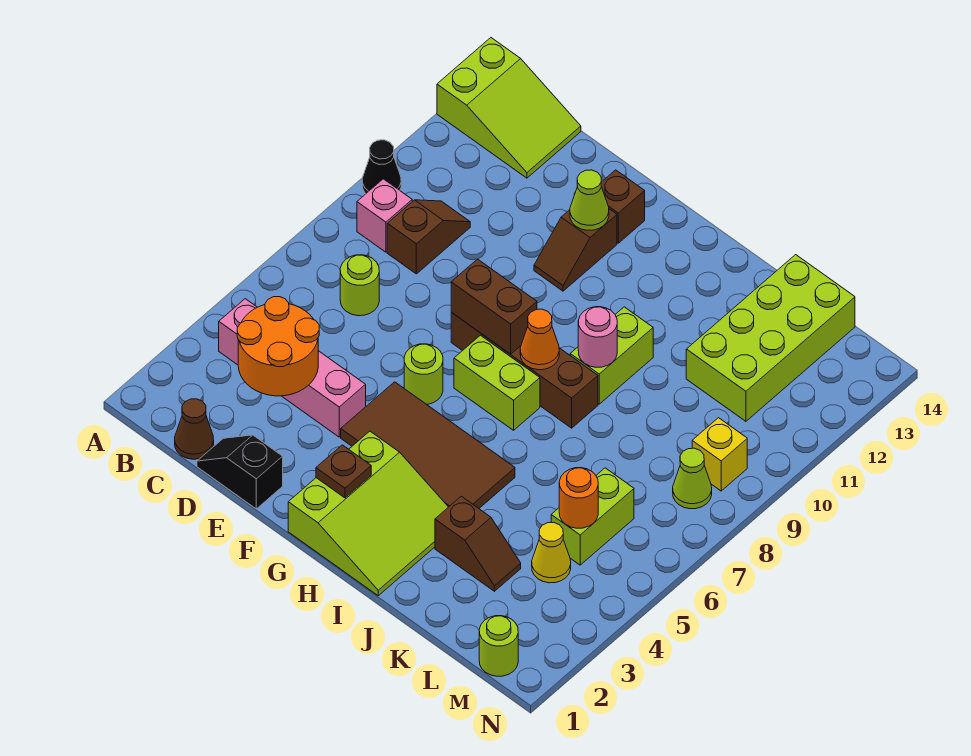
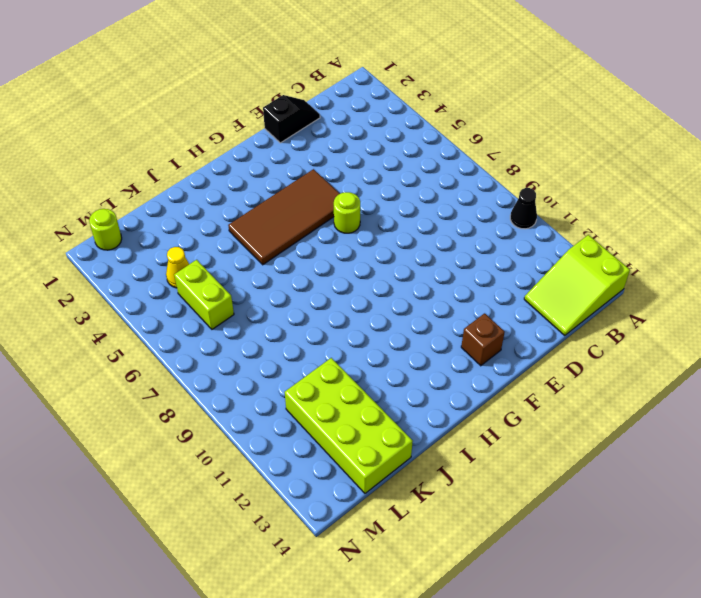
none -> pink brick B4:E4 level 1
none -> pink brick B9 level 1
none -> brown cone C1 level 1
none -> lime round brick C7 level 1

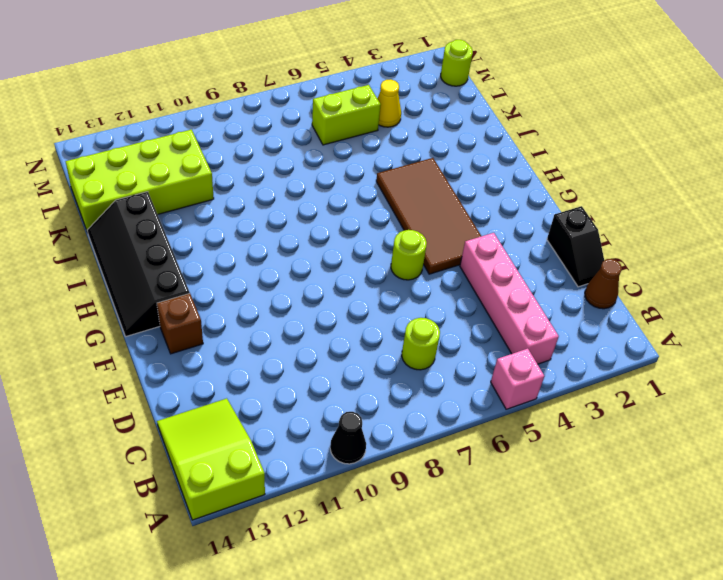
pink brick A5 level 1 -> pink brick B9 level 1
black slope G13:J14 level 1 top 13 -> none
none -> brown slope C9:C10 level 1 top 9
none -> brown brick F8:I8 level 1
none -> brown slope F11:F12 level 1 top 12
none -> lime slope G1:I3 level 1 top G

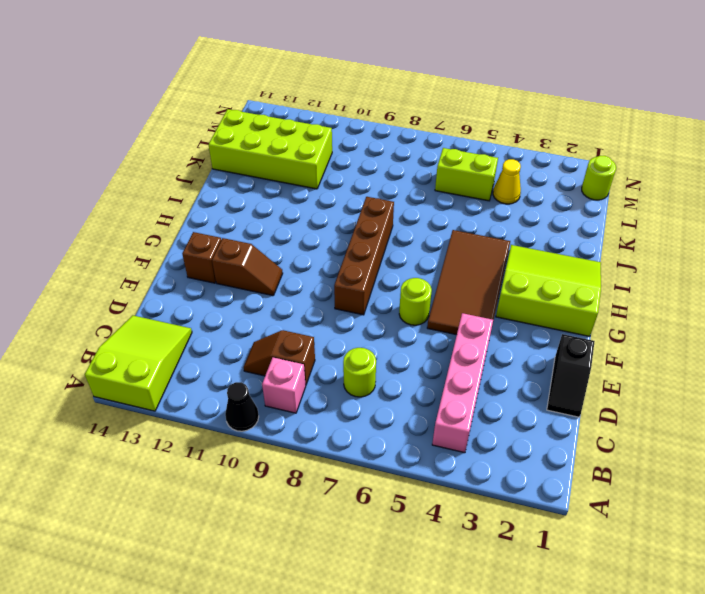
none -> brown cone C1 level 1
none -> lime brick G7:H7 level 1
none -> lime brick I9:I10 level 1
none -> brown slope J3:K3 level 1 top J

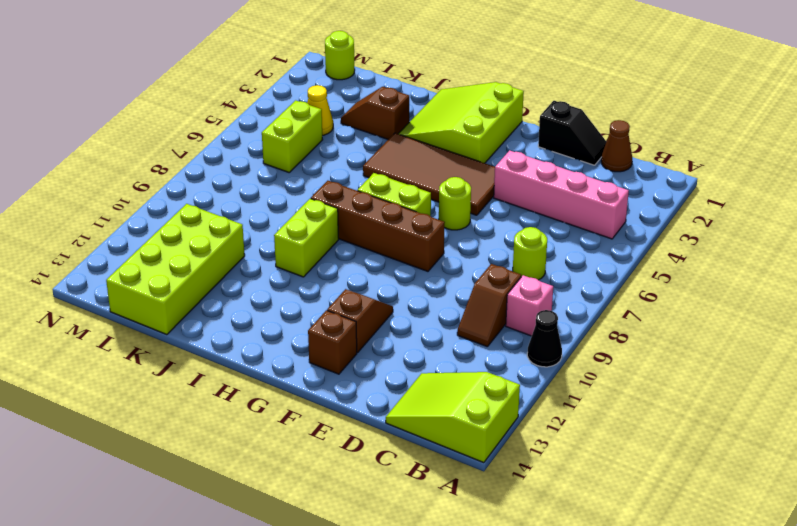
none -> lime cone M8 level 1
none -> yellow brick M9 level 1
none -> orange round brick C3:D4 level 2
none -> brown brick F8:G8 level 2

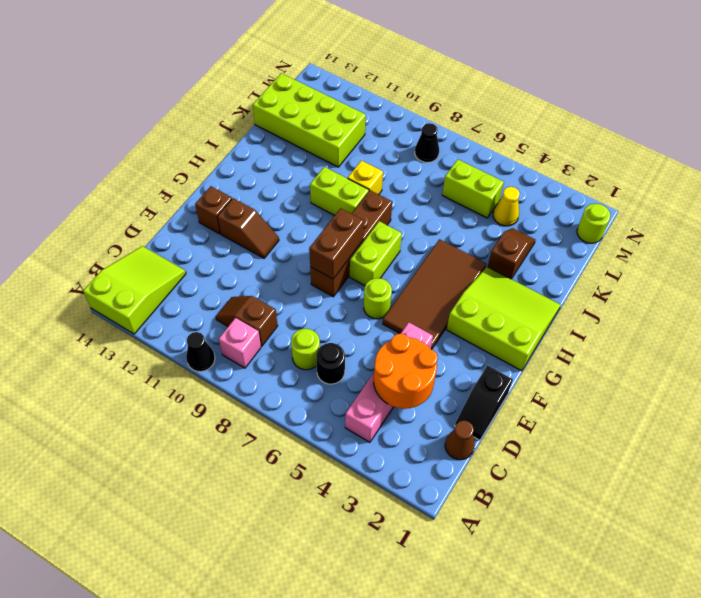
black round brick C6 level 1 -> none
yellow brick J9 level 1 -> yellow brick M9 level 1
black cone M8 level 1 -> lime cone M8 level 1
none -> lime cone F12 level 2
none -> brown plate G2 level 2
none -> orange cone H8 level 2
none -> pink round brick I9 level 2

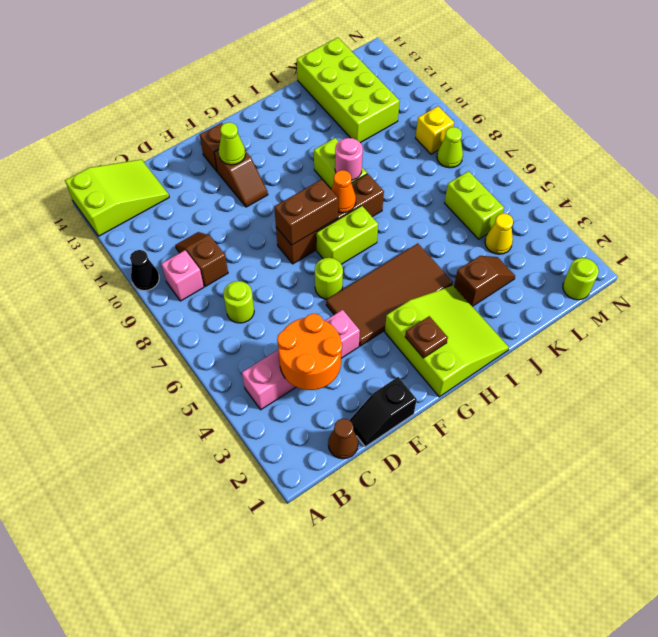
none -> orange round brick L5 level 2

